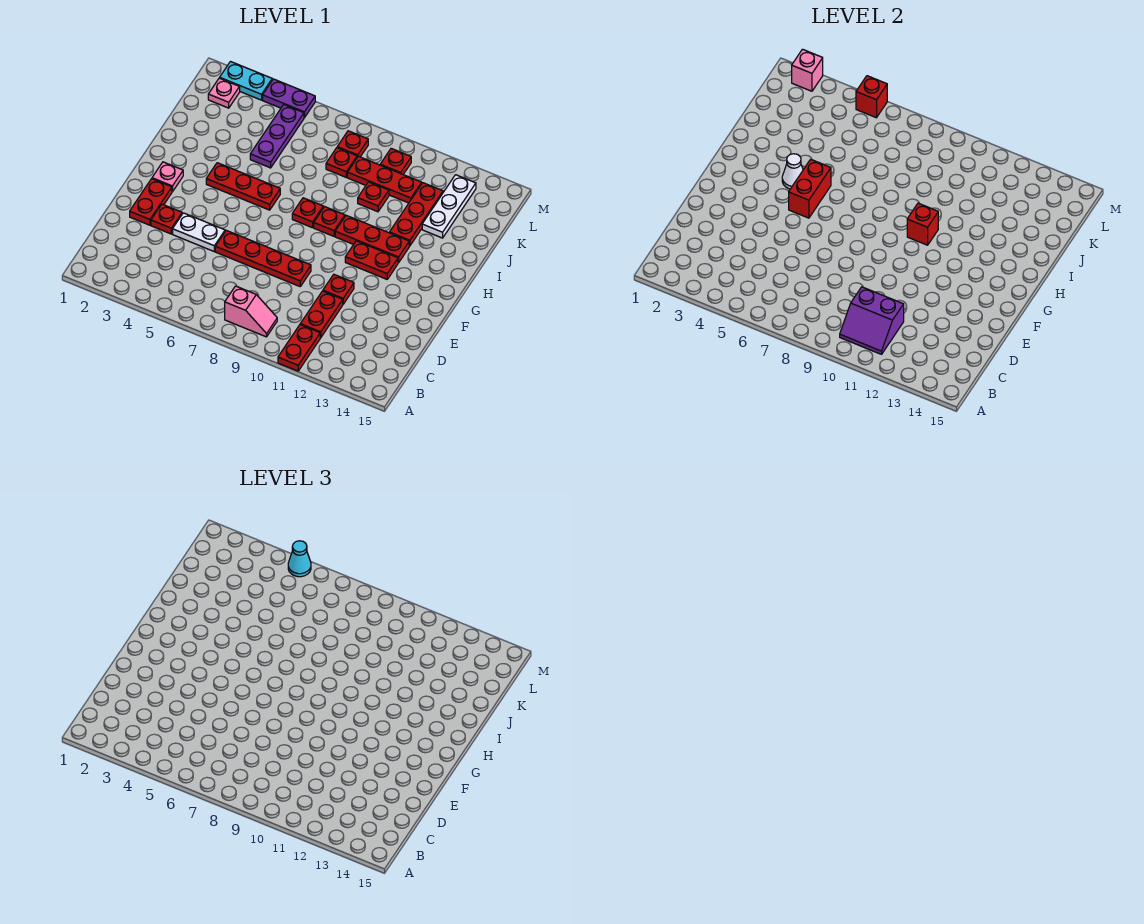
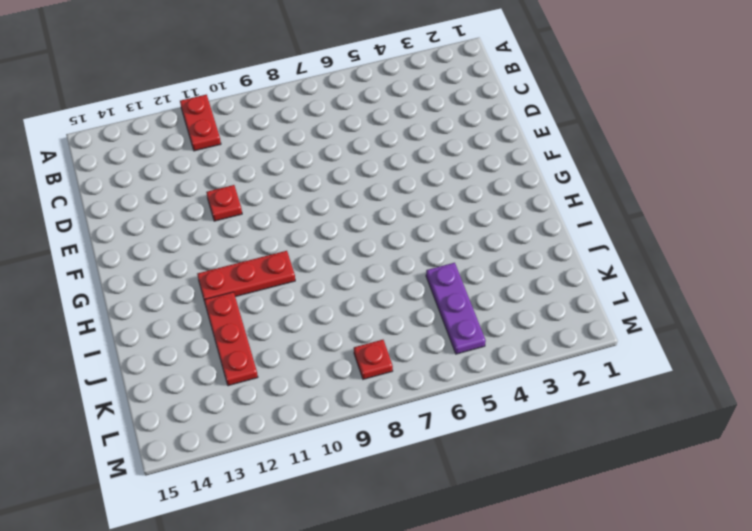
none -> pink slope B8:B9 level 1 top 8
none -> red plate C11:D11 level 1
none -> red plate E2:F2 level 1
none -> red plate E3 level 1

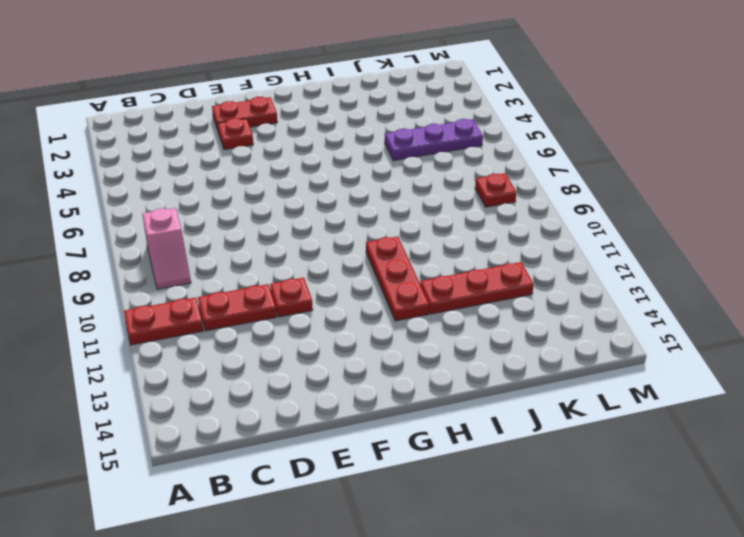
none -> white plate E4:E5 level 1
none -> red plate E6:E9 level 1
none -> pink plate G2 level 1
none -> red plate G11:G12 level 1

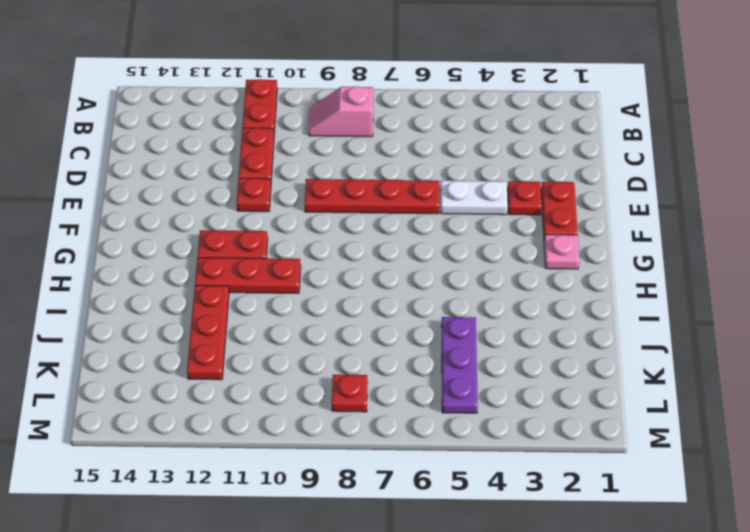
none -> red plate H4:H6 level 1
none -> red plate H8 level 1
none -> red plate H9 level 1
none -> red plate J10 level 1

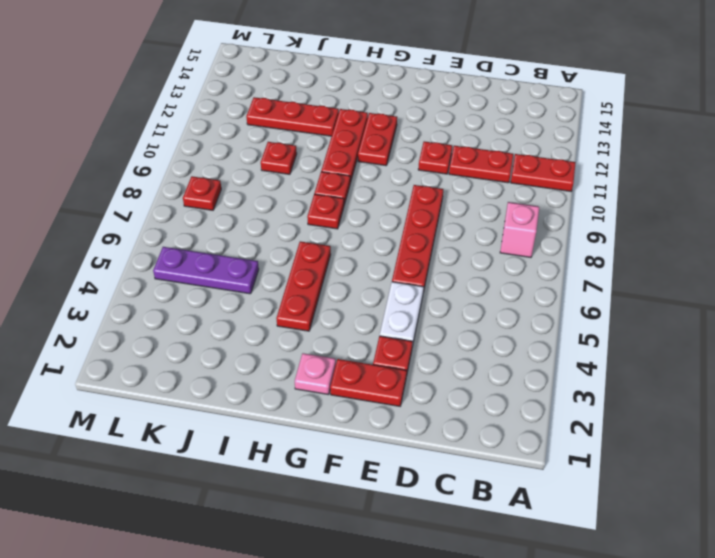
none -> white plate J13:L13 level 1
none -> red plate K8 level 1
none -> red plate K9:K11 level 1
none -> pink plate L2 level 1

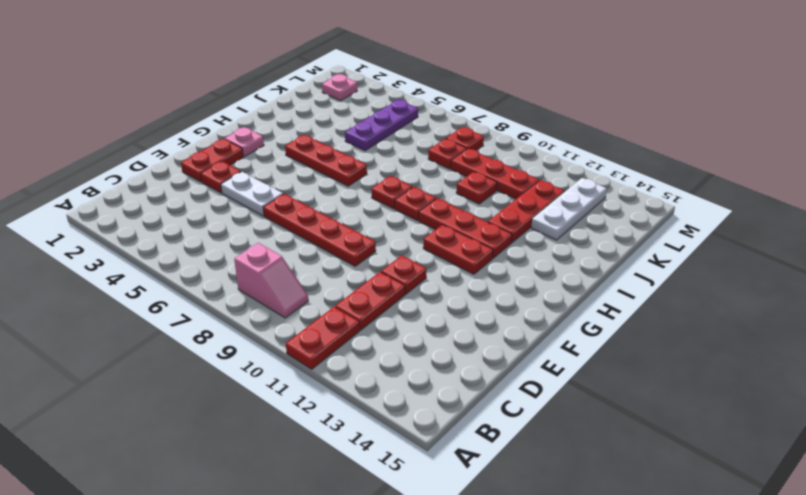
none -> red plate L10 level 1
none -> cyan plate M2:M3 level 1
none -> purple plate M4:M5 level 1
none -> purple slope B10:C11 level 2 top C

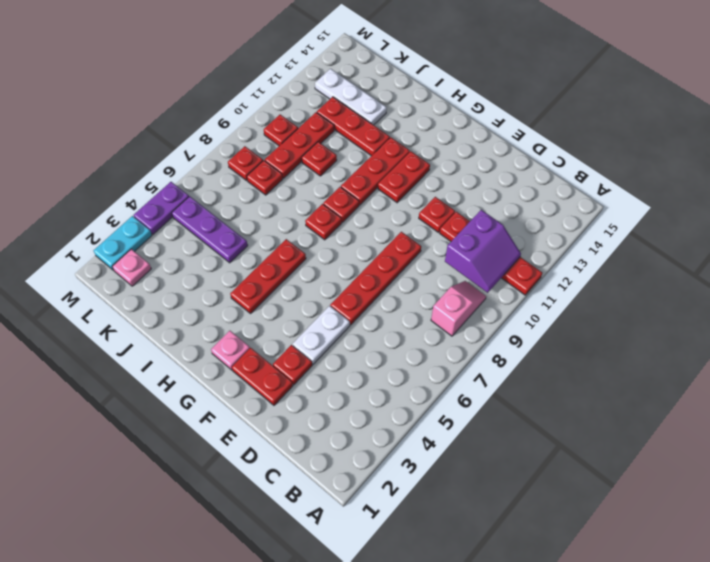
none -> red brick G5:H5 level 2
none -> white cone H4 level 2
none -> red brick H10 level 2
none -> pink brick M2 level 2

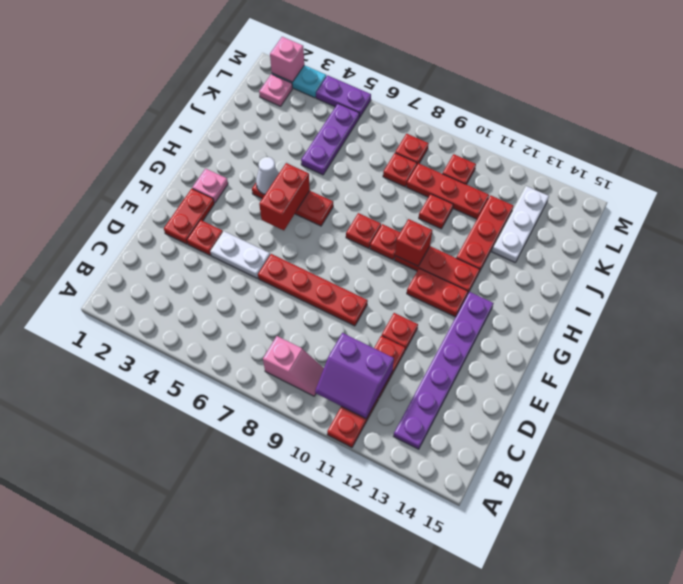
purple plate B13:G13 level 1 -> none
none -> red brick M5 level 2
none -> cyan cone M5 level 3

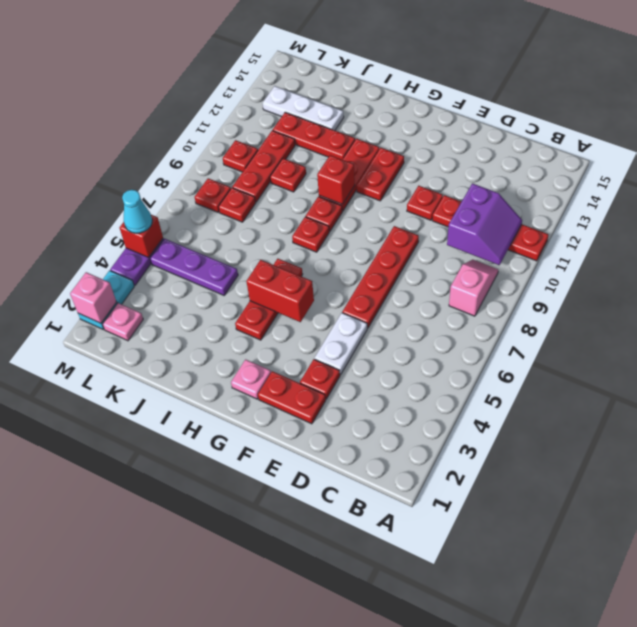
none -> white cone H4 level 2

